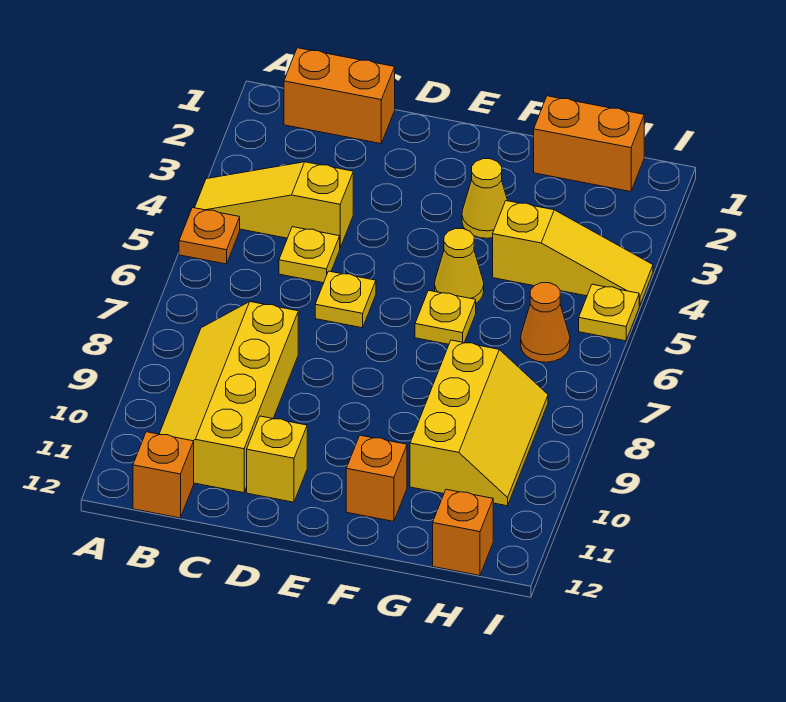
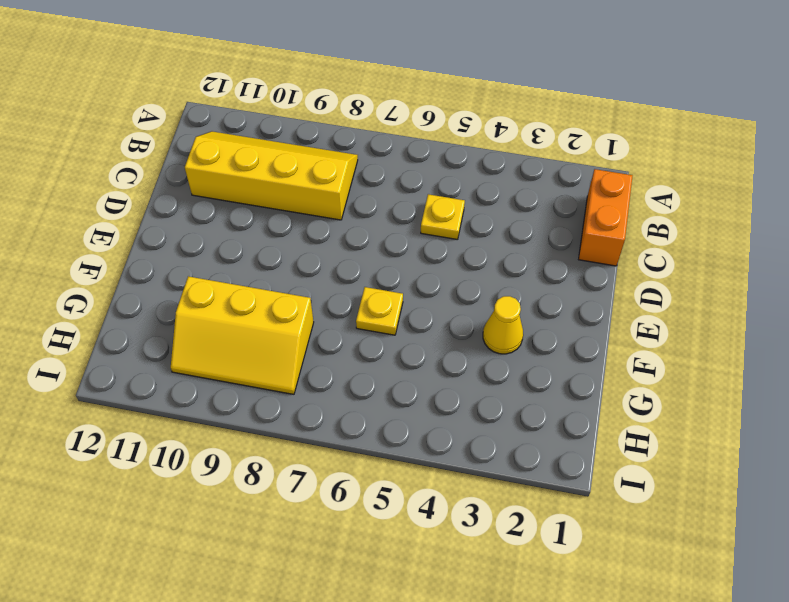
none -> yellow slope A4:C4 level 1 top C
none -> orange plate A5 level 1
none -> orange brick B12 level 1

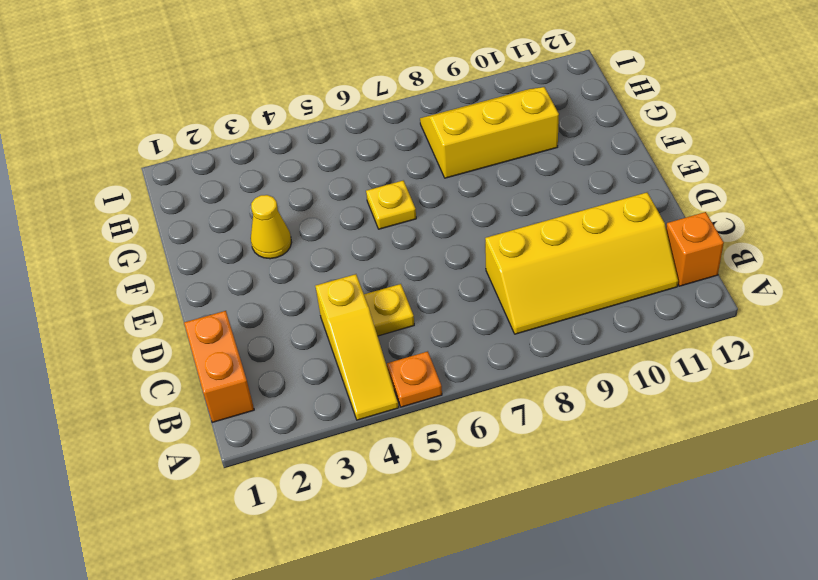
none -> yellow plate D6 level 1
none -> yellow brick D11 level 1
none -> yellow cone F5 level 1

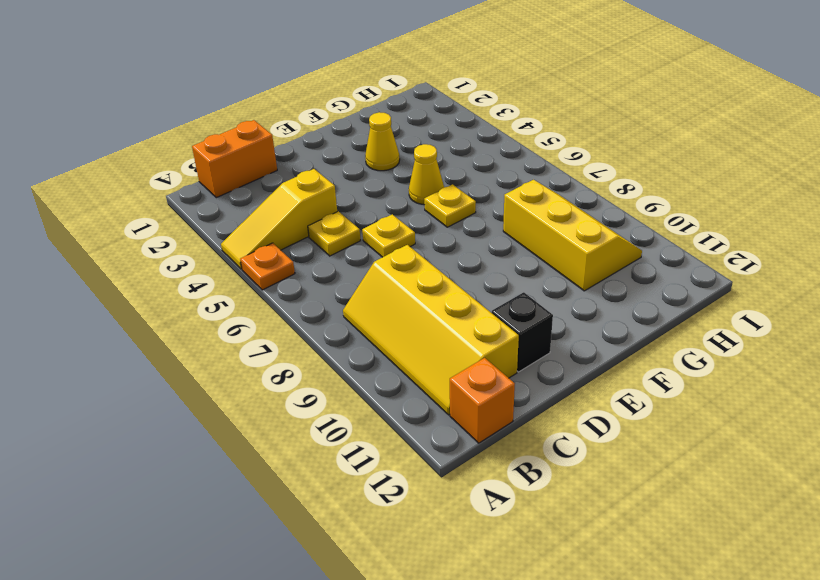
black brick D11 level 1 -> yellow brick D11 level 1
none -> orange brick F11 level 1
none -> orange brick G1:H1 level 1
none -> yellow slope G4:I4 level 1 top G

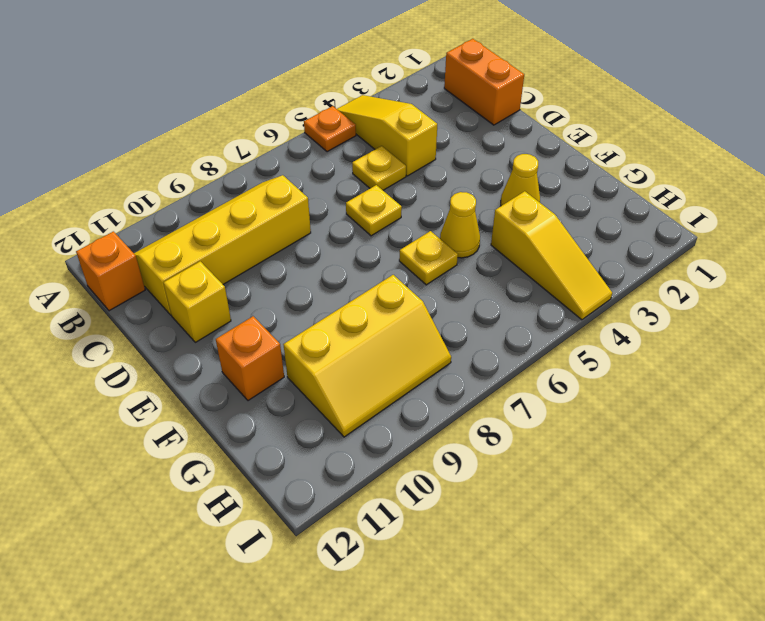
none -> orange brick G1:H1 level 1
none -> orange cone H6 level 1
none -> orange brick H12 level 1

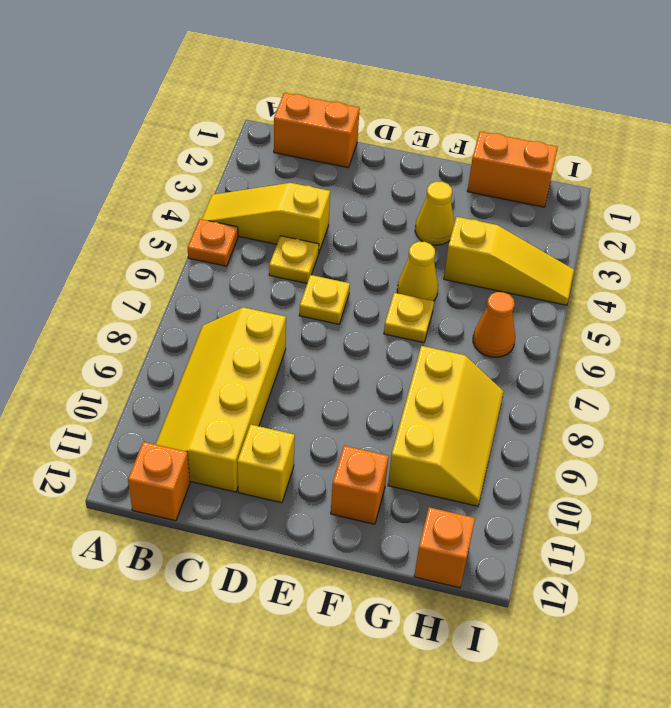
none -> yellow plate I5 level 1

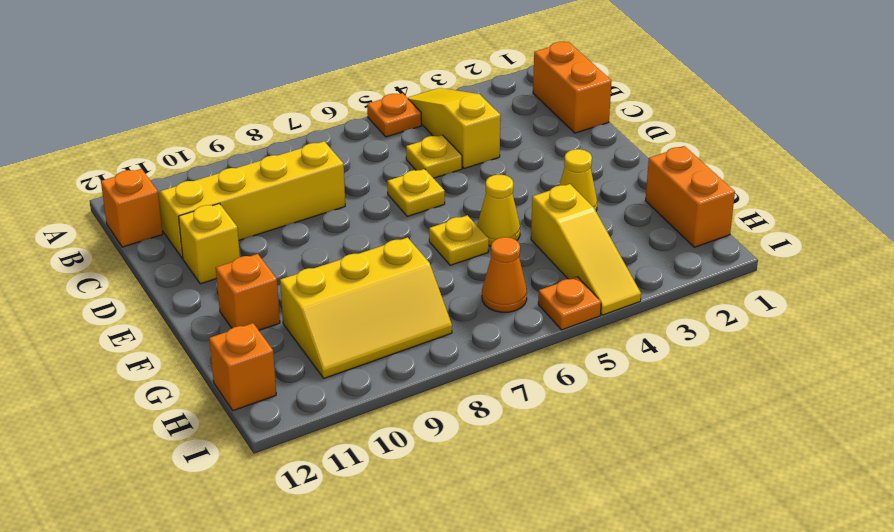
orange plate I5 level 1 -> yellow plate I5 level 1

